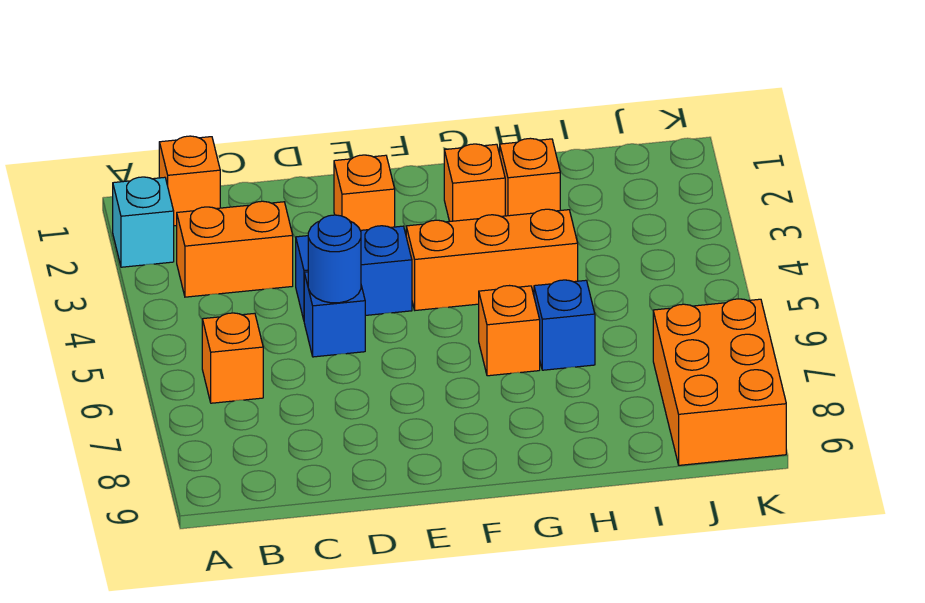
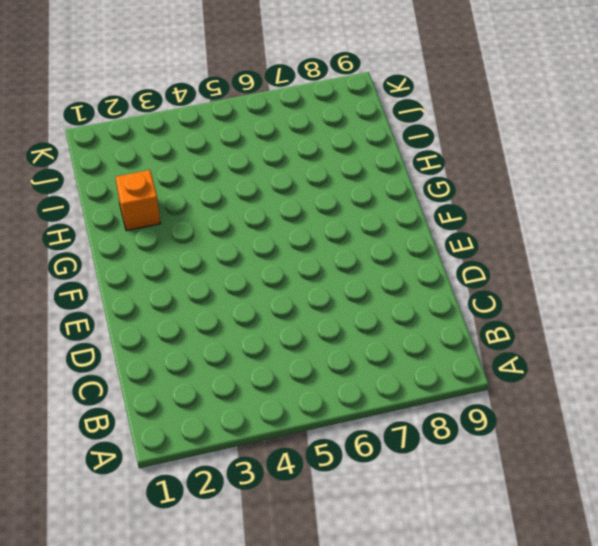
none -> cyan brick A2 level 1
none -> orange brick B1 level 1
none -> orange brick B3:C3 level 1

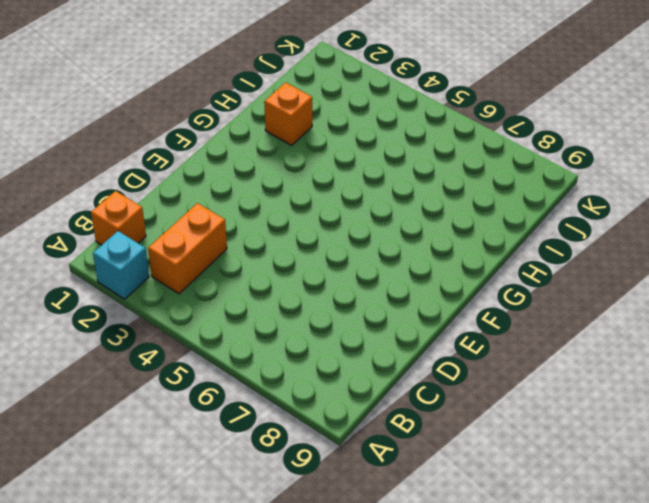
none -> orange brick B6 level 1
none -> blue brick D4:E4 level 1
none -> blue brick D5 level 1

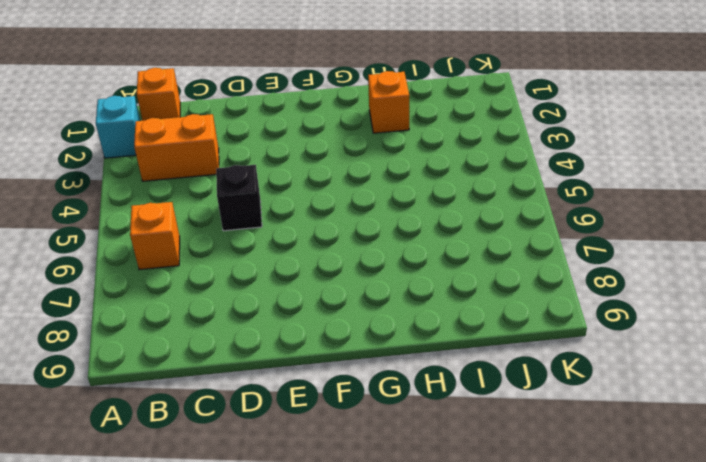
black brick D5 level 1 -> blue brick D5 level 1
none -> blue brick D4:E4 level 1
none -> orange brick E2 level 1
none -> orange brick F4:H4 level 1

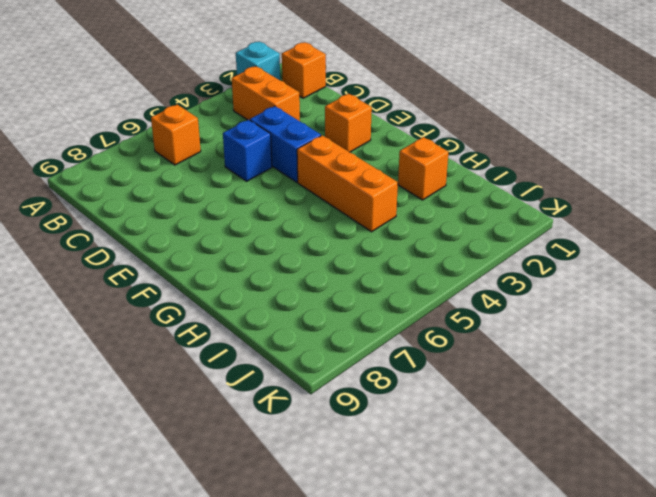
none -> orange brick G2 level 1
none -> orange brick G6 level 1
none -> blue brick H6 level 1

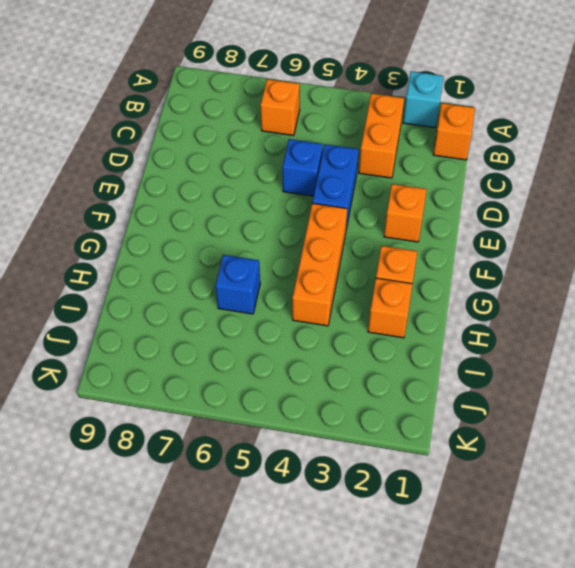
none -> orange brick G6 level 1
none -> orange brick J7:K9 level 1
none -> blue round brick D5 level 2

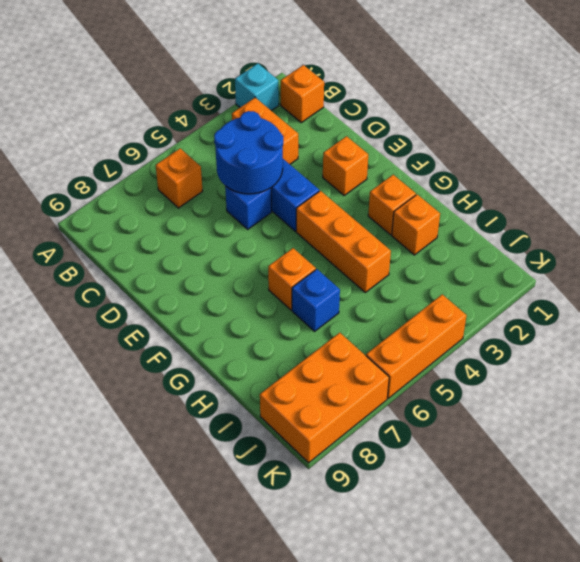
blue round brick C4:D5 level 2 -> blue round brick D5 level 2
orange brick K4:K6 level 1 -> none

